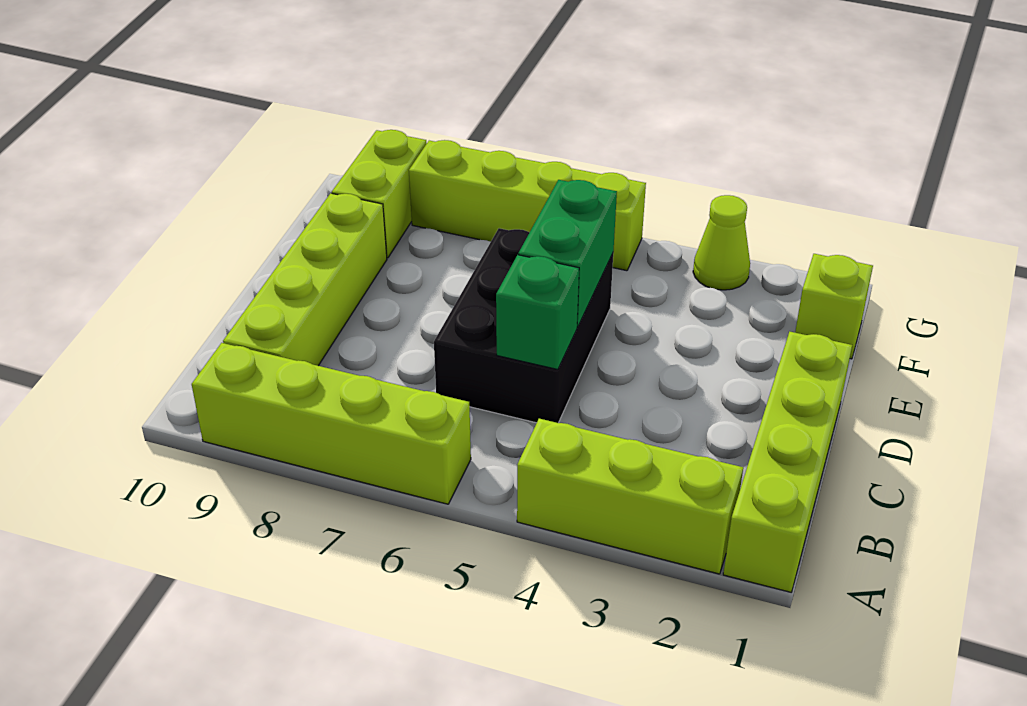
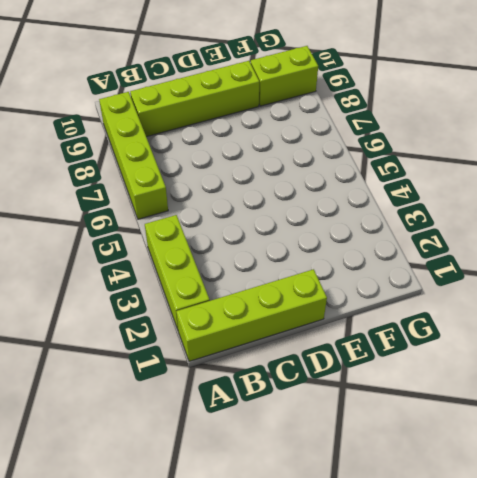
none -> black brick C5:E6 level 1
none -> lime brick F1 level 1

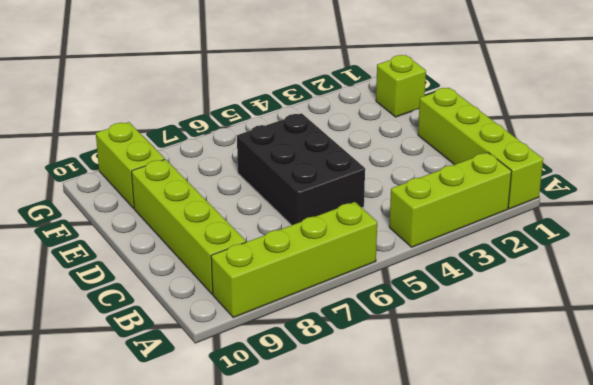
none -> lime cone G3 level 1
none -> lime brick G5:G8 level 1

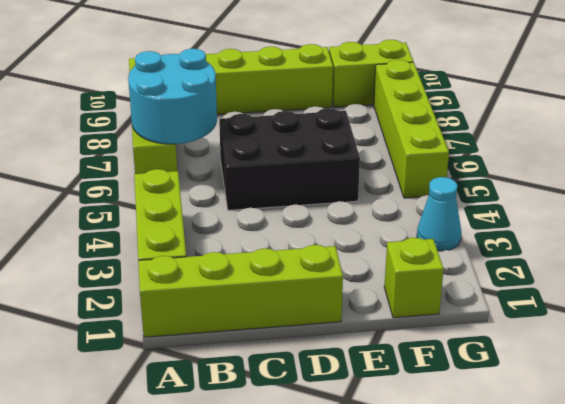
cyan round brick A6:B7 level 2 -> none
cyan cone G3 level 1 -> lime cone G3 level 1
none -> green brick C5 level 2
none -> green brick D5:E5 level 2

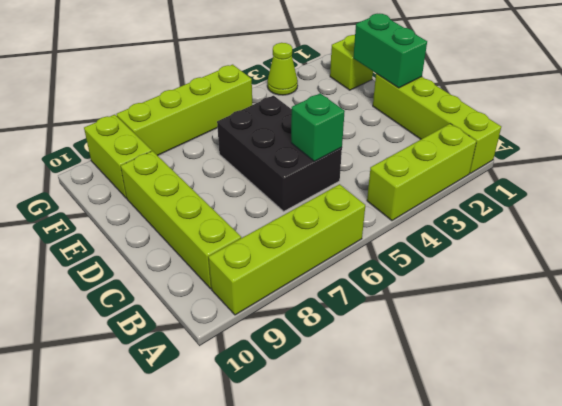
green brick D1:E1 level 2 -> green brick D5:E5 level 2

